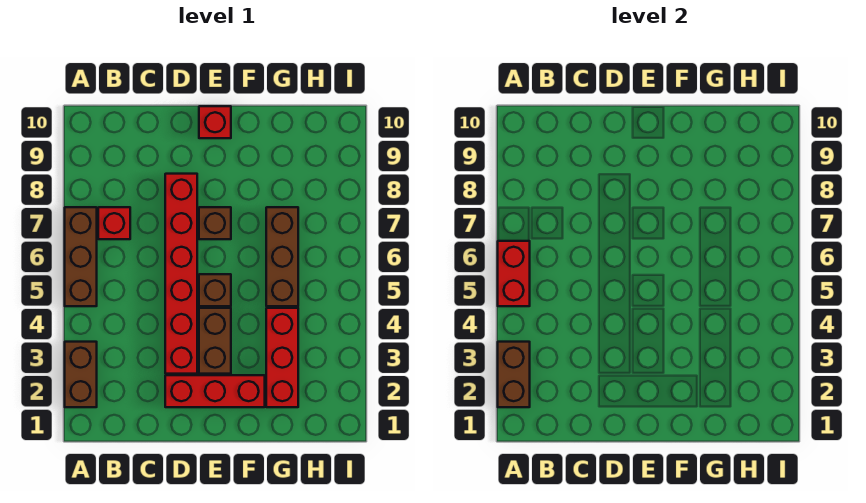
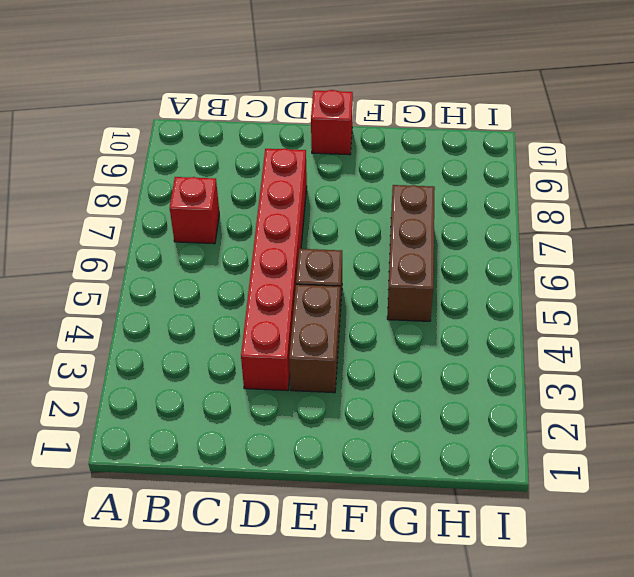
none -> brown brick A2:A3 level 1
none -> brown brick A5:A7 level 1
none -> red brick D2:F2 level 1

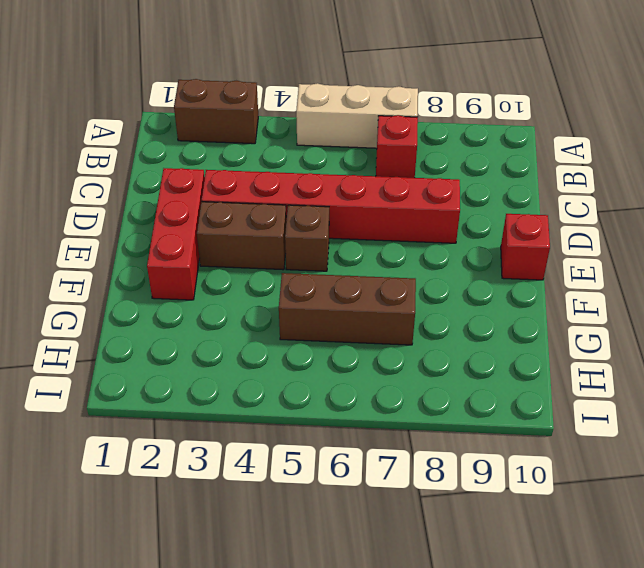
tan brick A5:A7 level 1 -> brown brick A5:A7 level 1
none -> brown brick E7 level 1
none -> red brick G2:G4 level 1
none -> brown brick A2:A3 level 2

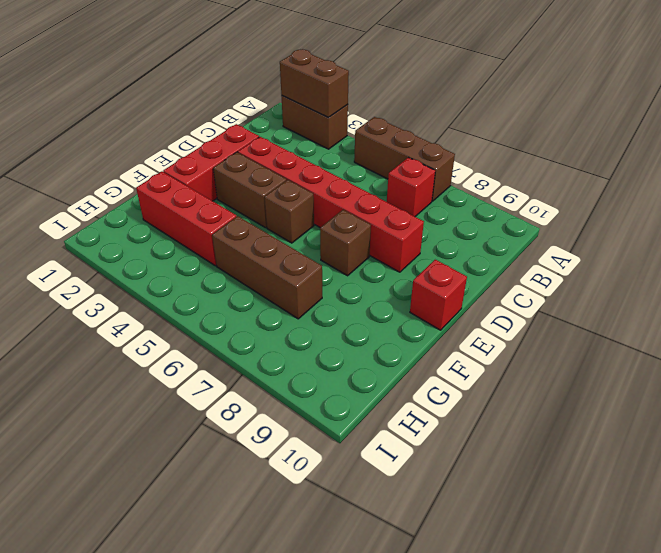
none -> red brick A5:A6 level 2

